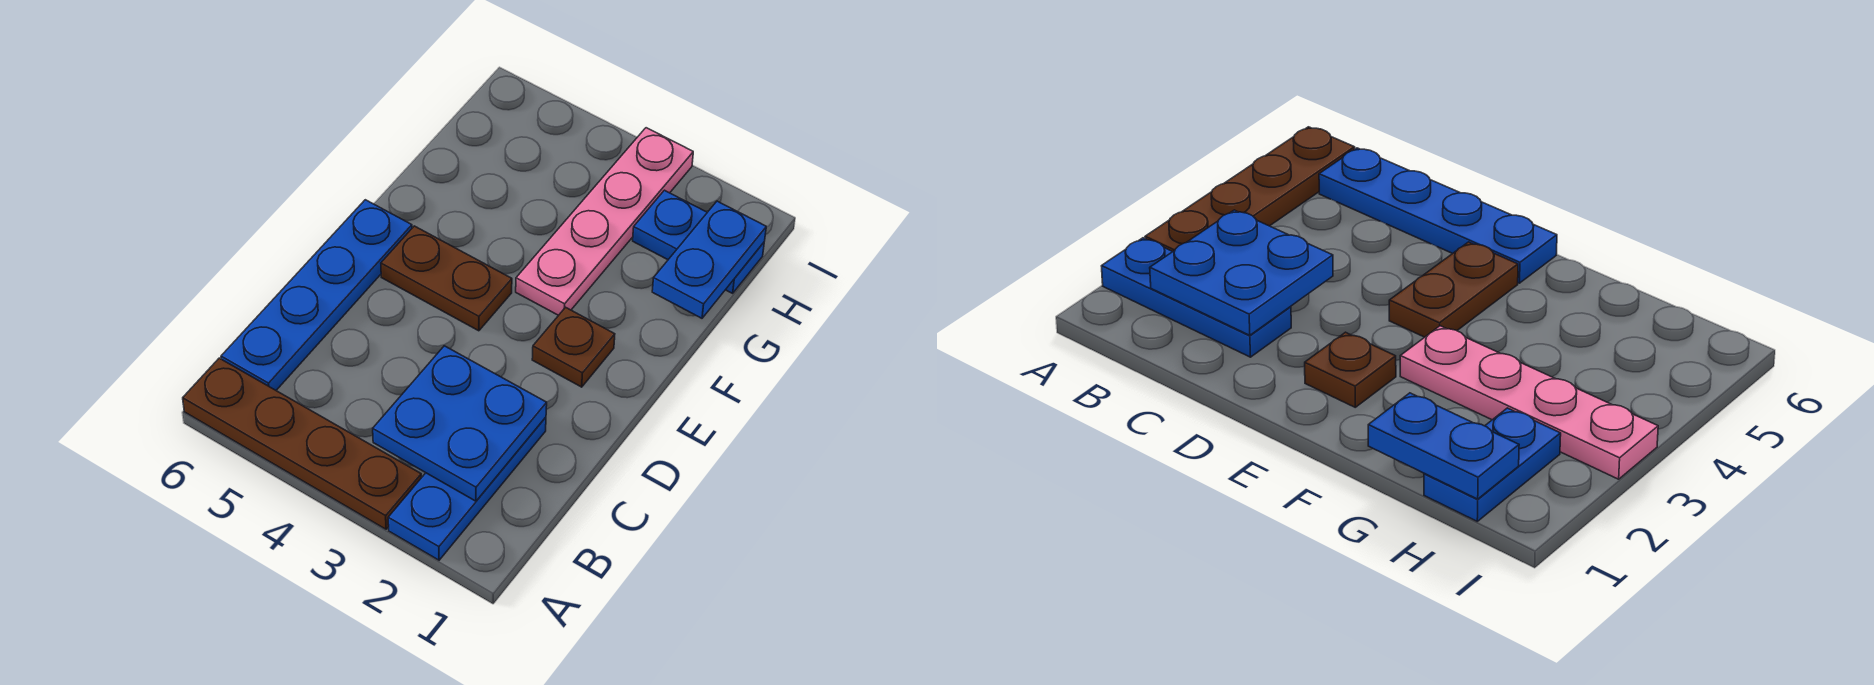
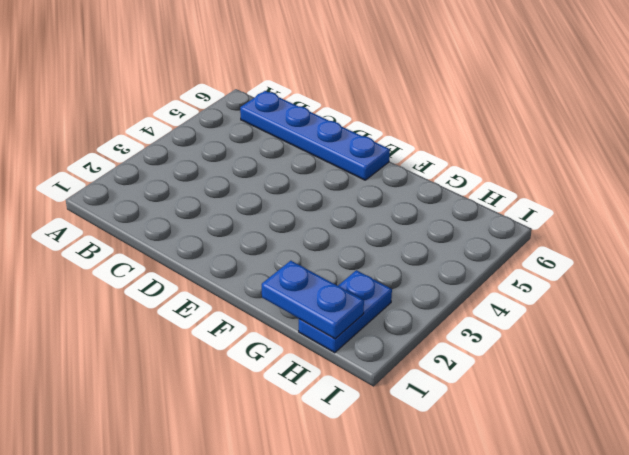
none -> blue plate A2:C2 level 1
none -> brown plate A3:A6 level 1

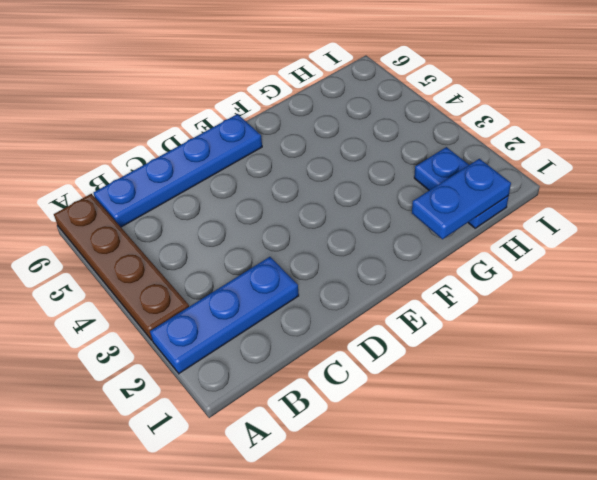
none -> brown plate E2 level 1
none -> brown plate E4:E5 level 1

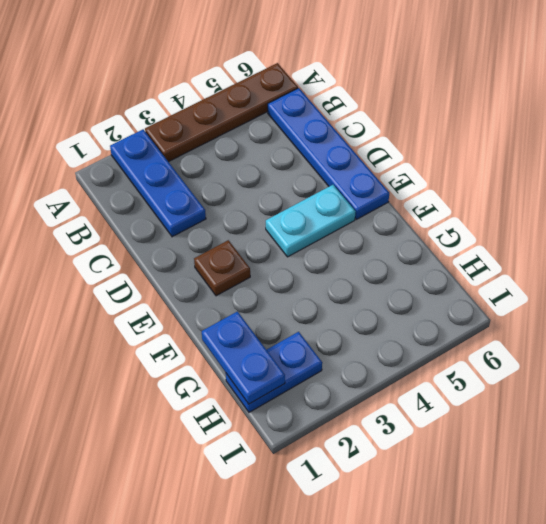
cyan plate E4:E5 level 1 -> brown plate E4:E5 level 1
none -> pink plate F3:I3 level 1
none -> blue plate B2:C3 level 2

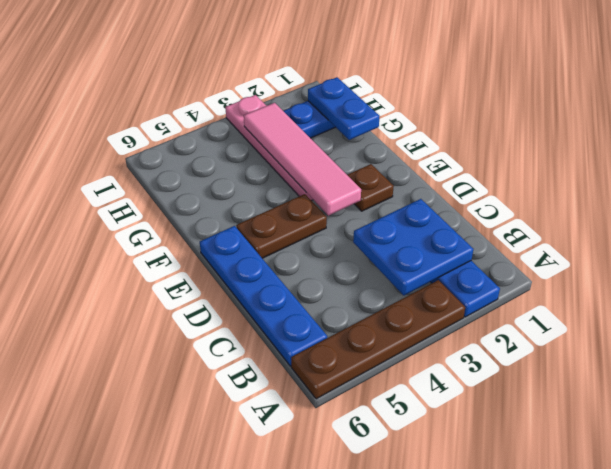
pink tile E3:H3 level 2 -> none

